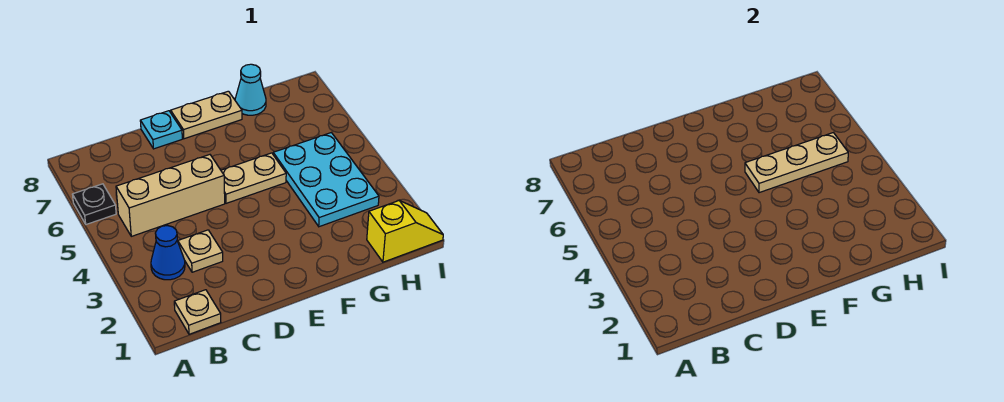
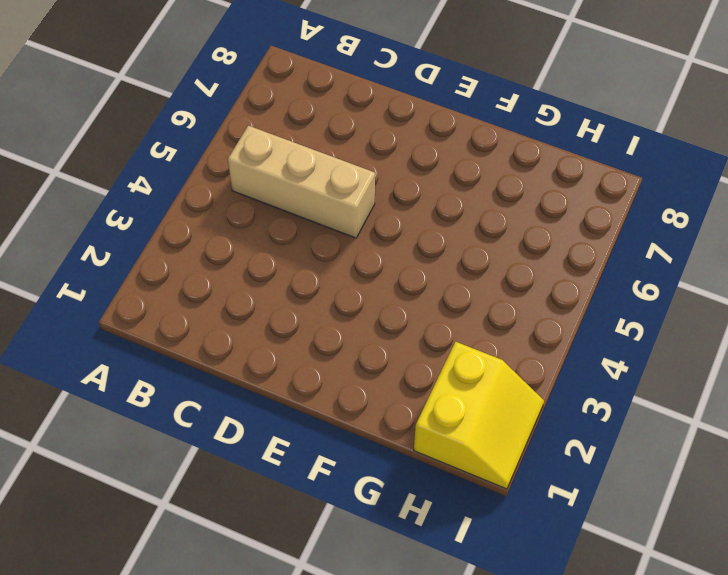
yellow slope H1:I2 level 1 top H -> yellow slope H1:I1 level 1 top H
none -> black plate A6 level 1
none -> tan plate B1 level 1
none -> blue cone B3 level 1

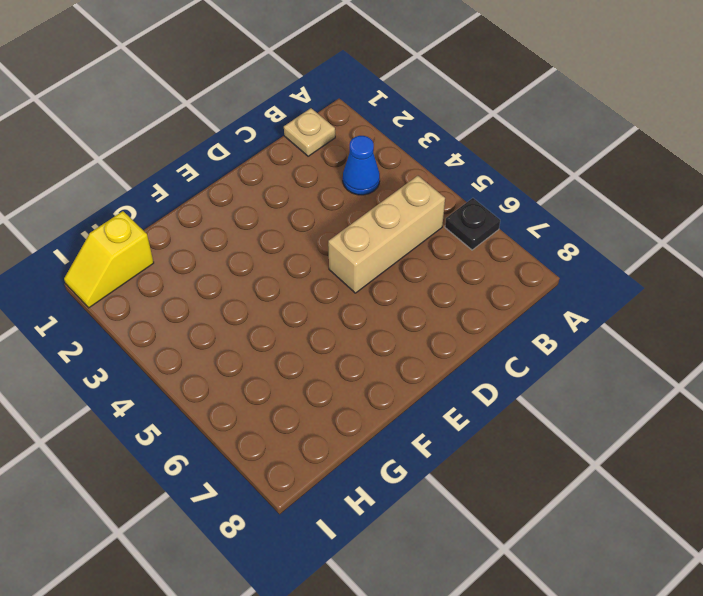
none -> tan plate C3 level 1
none -> cyan plate D8 level 1
none -> tan plate E5:F5 level 1

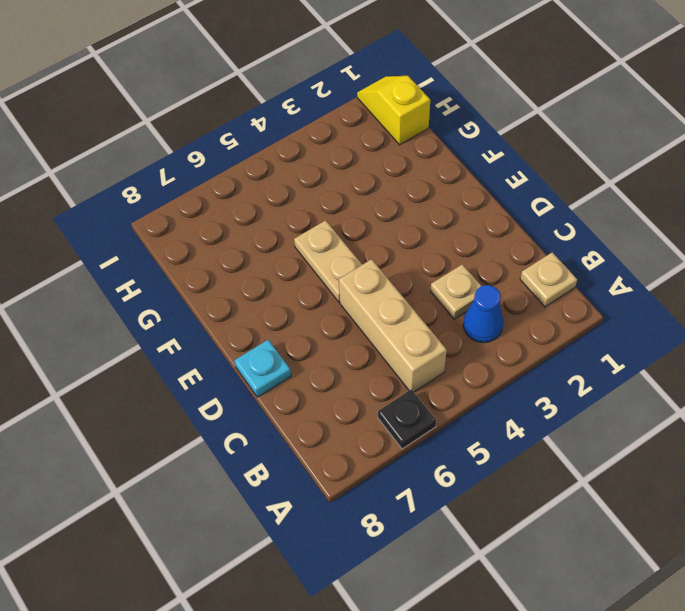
none -> tan plate E8:F8 level 1
none -> cyan plate G3:H5 level 1
none -> cyan cone G8 level 1

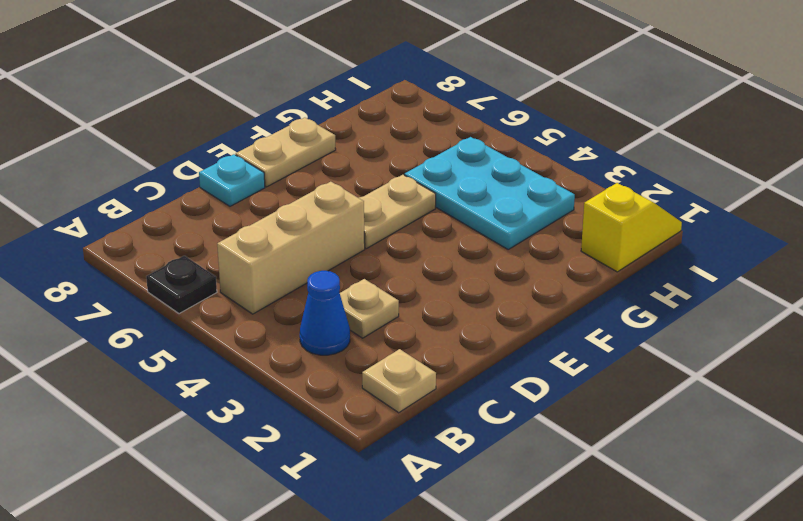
none -> cyan cone G8 level 1
none -> tan plate F5:H5 level 2

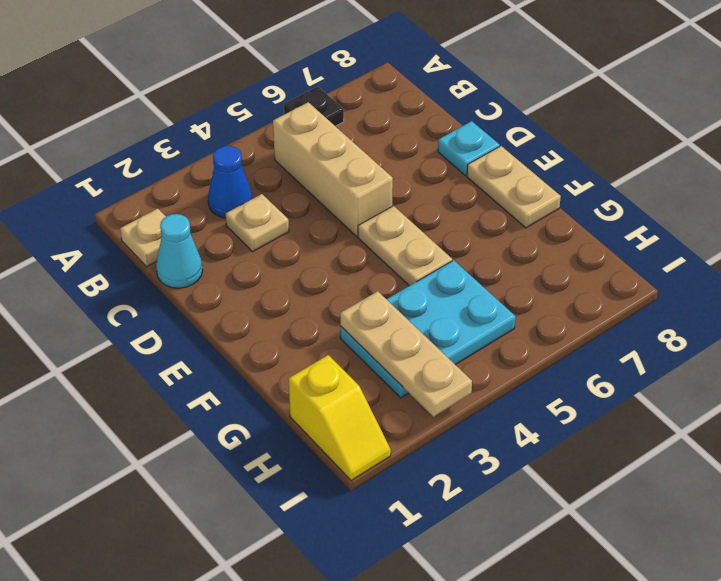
cyan cone C1 level 1 -> cyan cone G8 level 1
tan plate G3:I3 level 2 -> tan plate F5:H5 level 2

